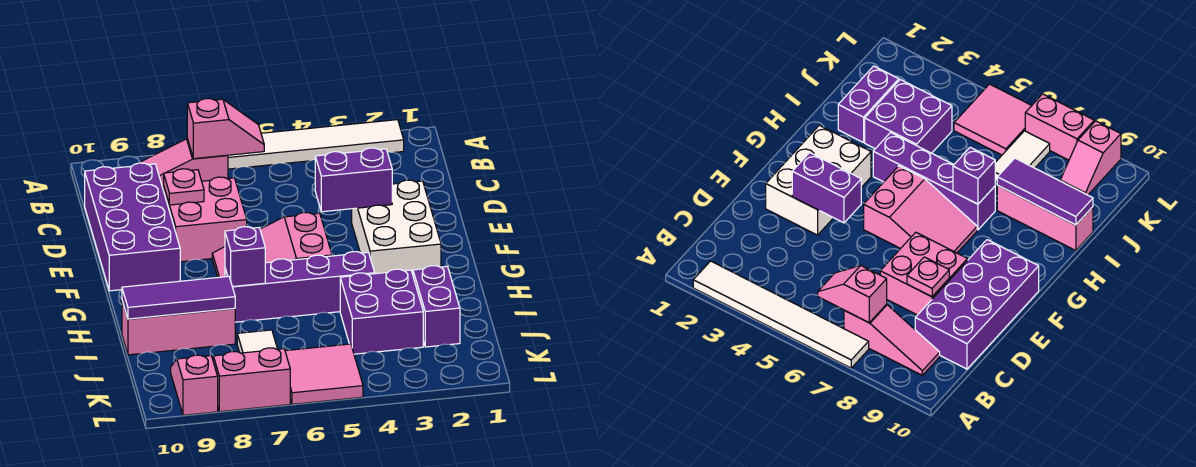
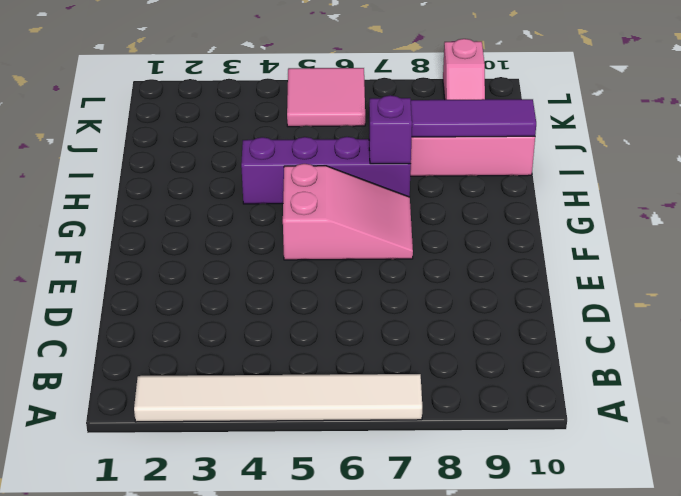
none -> pink slope B7:B9 level 1 top 7
none -> purple brick C9:F10 level 1
none -> pink brick D7:E8 level 1

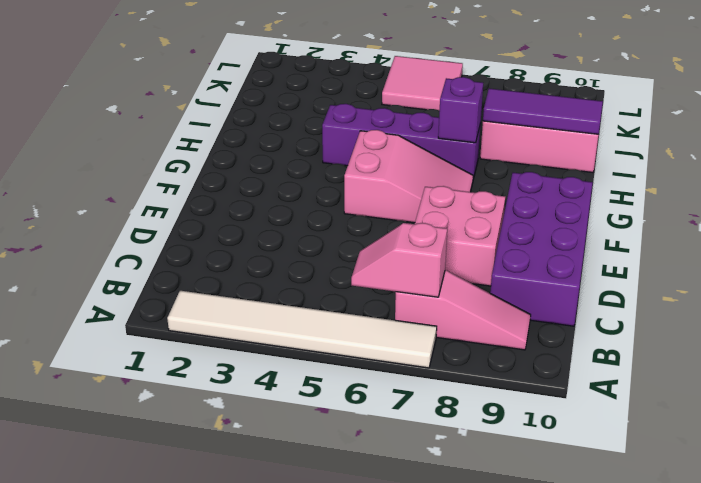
none -> white brick E2:G3 level 1
none -> purple brick I2:J2 level 1
none -> purple brick I3:J4 level 1

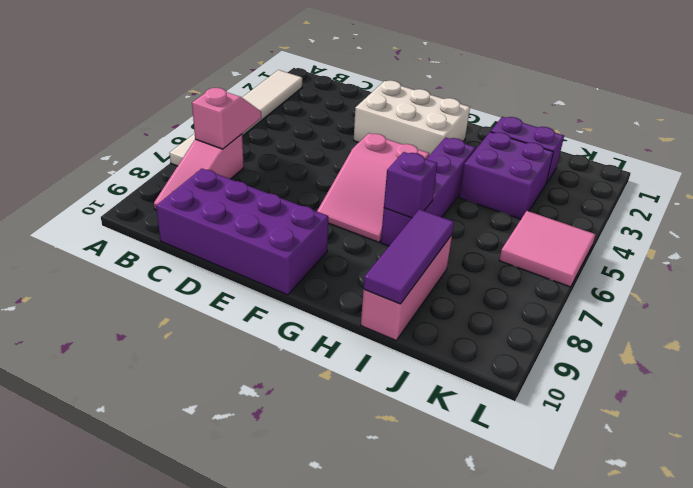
none -> pink brick D7:E8 level 1
none -> white tile J7:K7 level 1
none -> pink slope K9:L9 level 1 top L

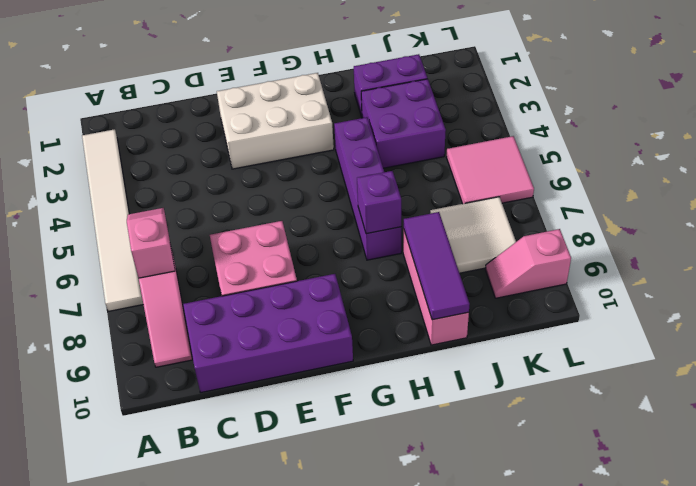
white tile J7:K8 level 1 -> white tile J7:K7 level 1
none -> pink slope F5:G7 level 1 top 5
none -> pink brick L7:L8 level 1
none -> pink plate D8 level 2

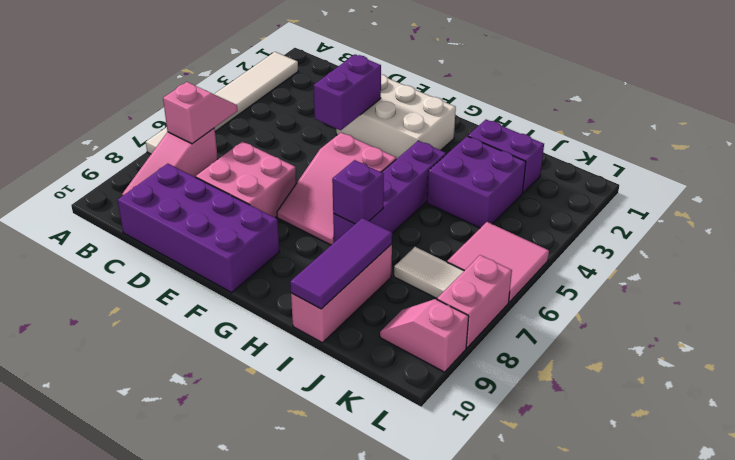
none -> pink plate D8 level 2

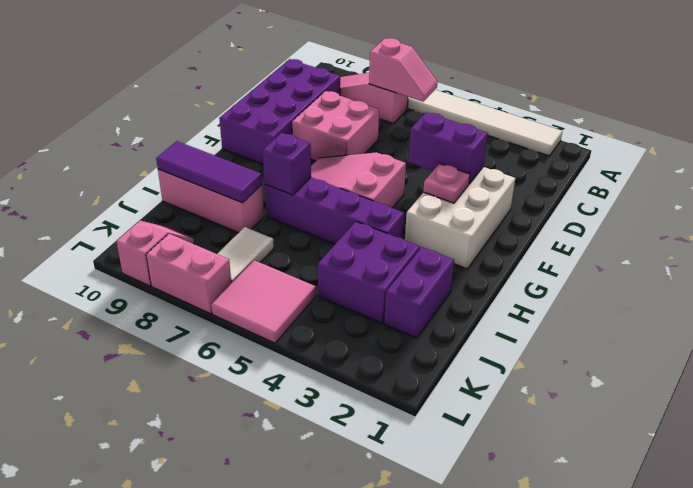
pink plate F3 level 2 -> pink plate D8 level 2

